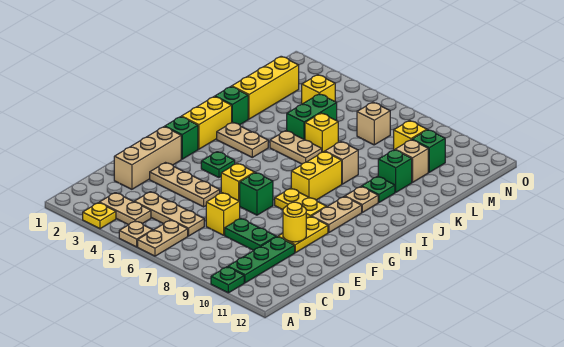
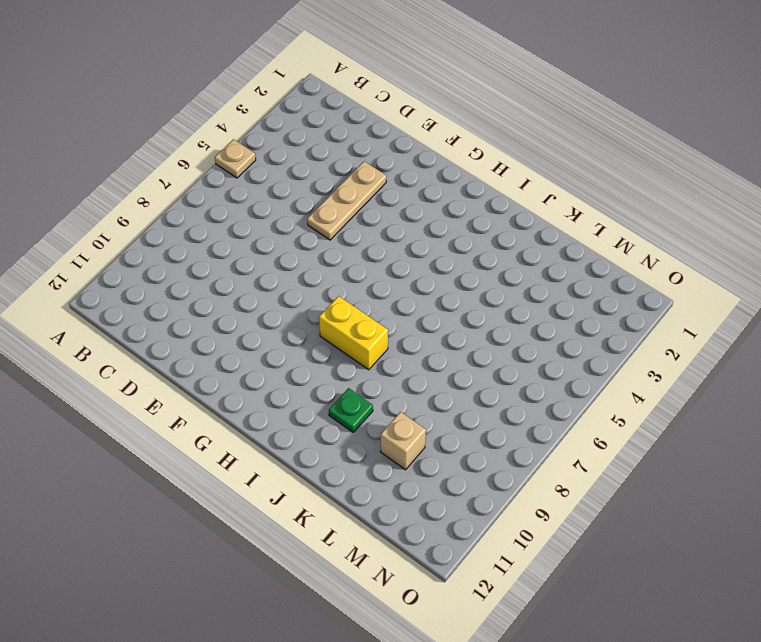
none -> yellow plate A3 level 1
none -> tan plate A6:B6 level 1
none -> green plate A10 level 1
none -> tan plate B3:B4 level 1

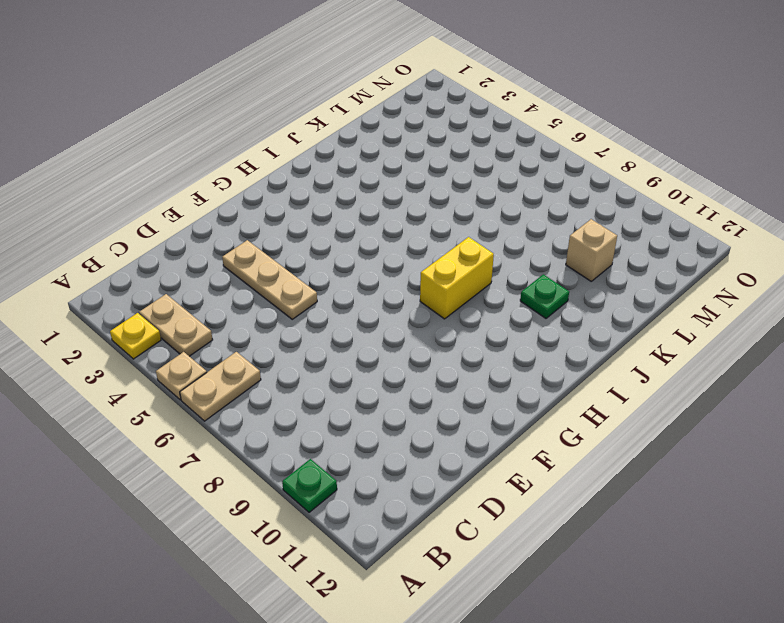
none -> green plate B10:D10 level 1
none -> tan plate C4:C6 level 1
none -> tan brick D2:F2 level 1
none -> yellow brick D7 level 1

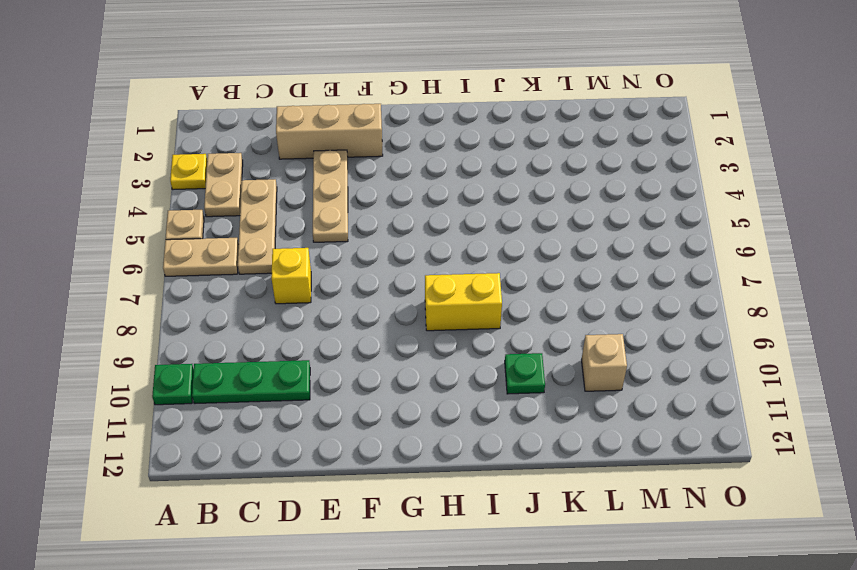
none -> green plate D8:D9 level 1
none -> yellow plate E10:F10 level 1
none -> yellow brick F6 level 1
none -> green brick F7 level 1

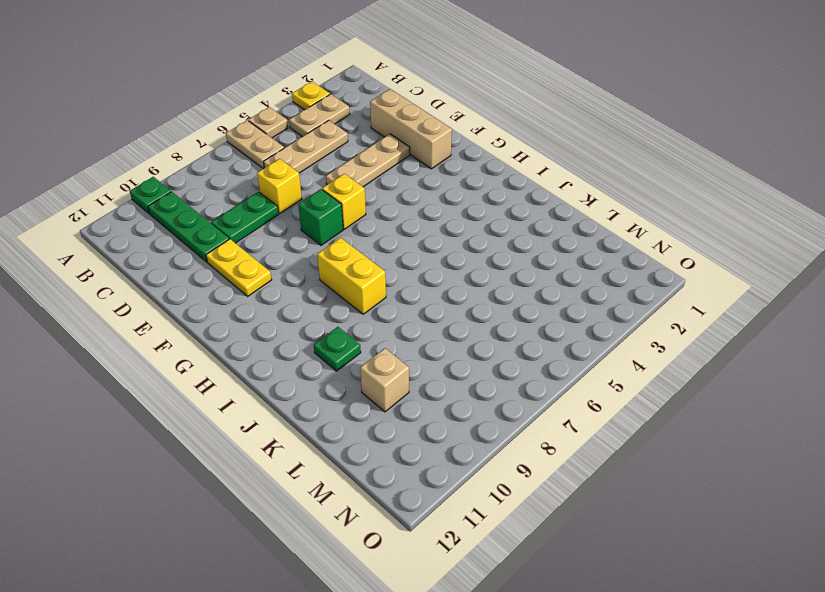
none -> green brick G2 level 1
none -> green plate G4 level 1
none -> yellow plate G8:G9 level 1
none -> tan plate G10:H10 level 1

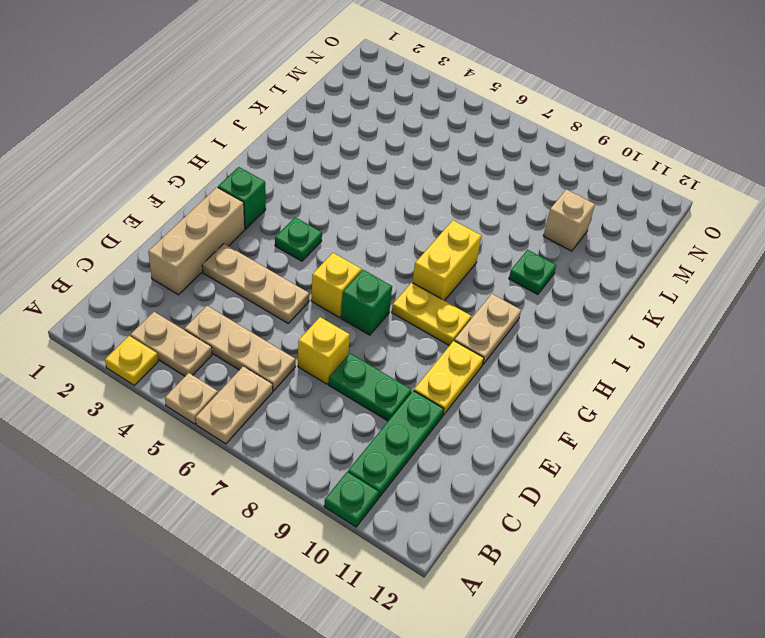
none -> yellow brick H2:I2 level 1
none -> tan plate I3:I4 level 1
none -> tan plate I10 level 1
none -> green brick J2 level 1

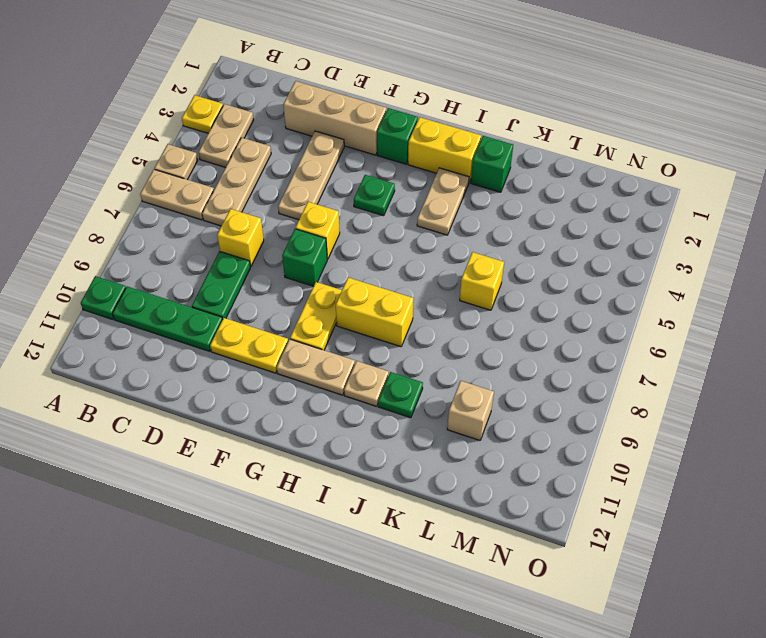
none -> tan plate J5:J6 level 1
none -> tan brick J8 level 1
none -> yellow brick K2:M2 level 1
none -> green brick K5:L5 level 1

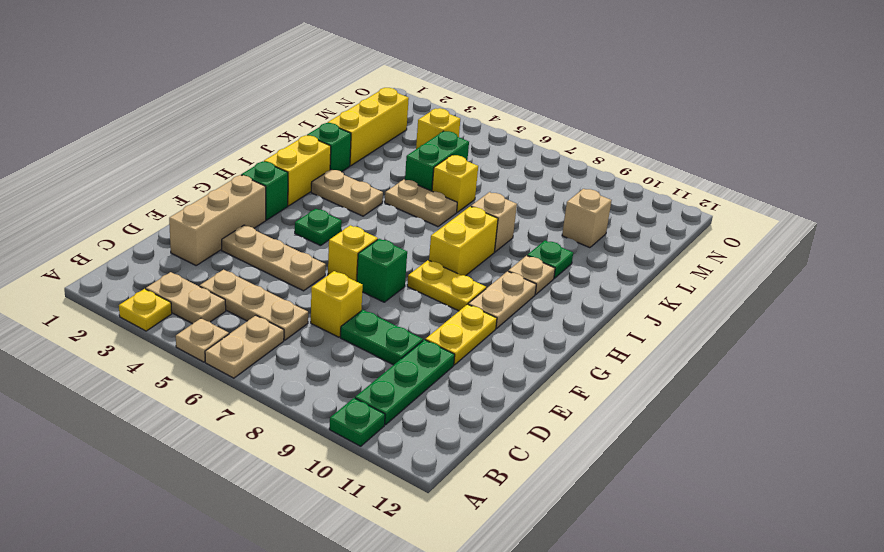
none -> green brick K10 level 1
none -> tan brick M7 level 1
none -> yellow brick M9 level 1
none -> green brick M10 level 1

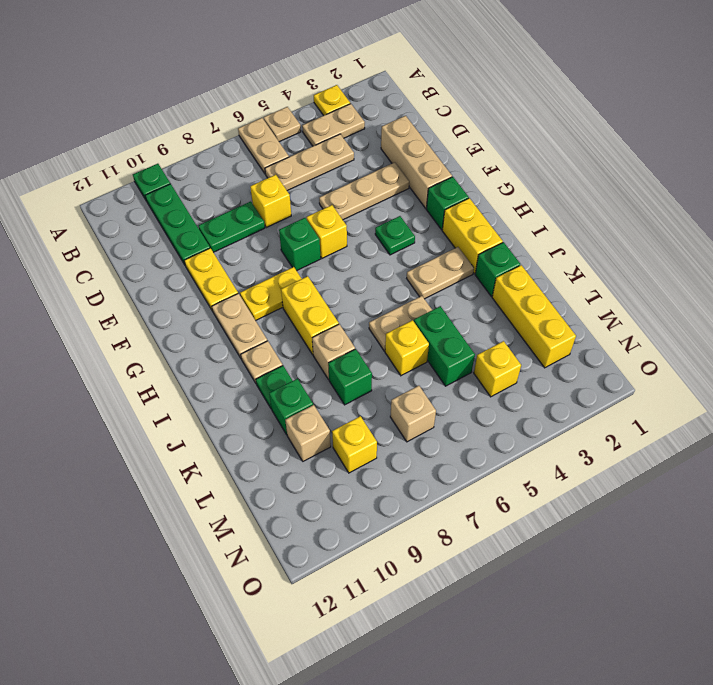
green brick K8 level 1 -> green brick M10 level 1
none -> yellow round brick E10 level 2

